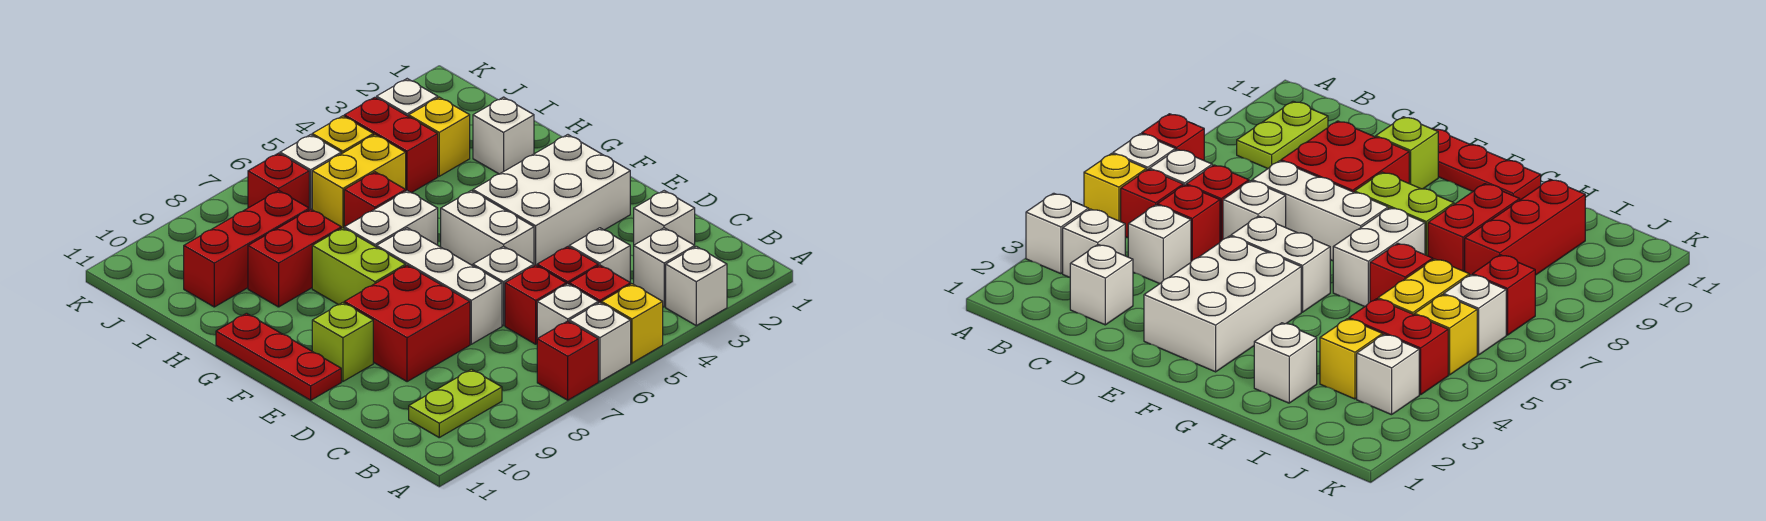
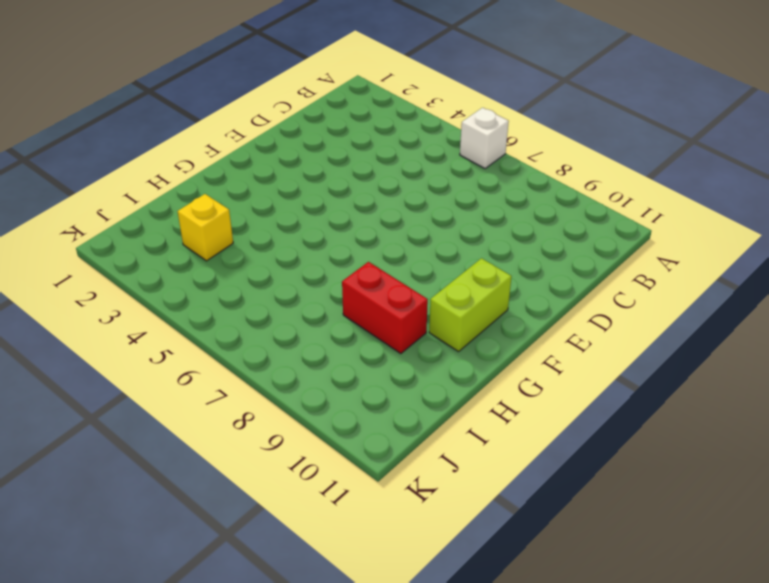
lime brick F10:G10 level 1 -> lime brick F8:G8 level 1
none -> white brick A3 level 1
none -> yellow brick A5 level 1
none -> red brick A7 level 1
none -> white brick B3 level 1

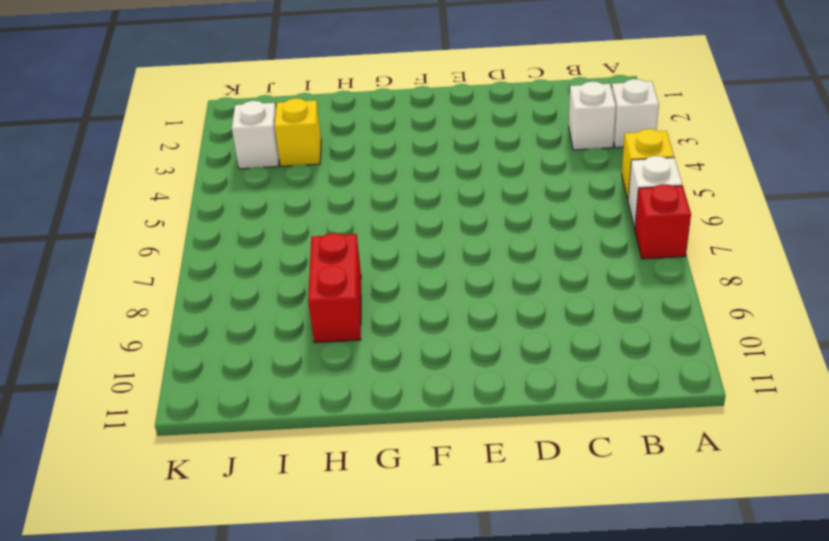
none -> red brick B5 level 1
none -> white brick B6 level 1
none -> lime plate B9:B10 level 1
none -> white brick C2 level 1

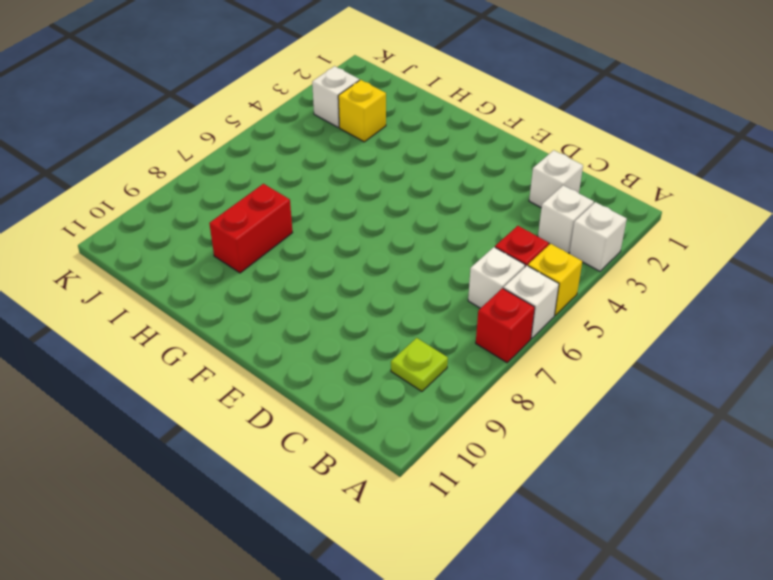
lime plate B9 level 1 -> lime plate B9:B10 level 1
none -> white brick C4 level 1
none -> red brick C5 level 1
none -> red brick C6 level 1
none -> white brick D6 level 1

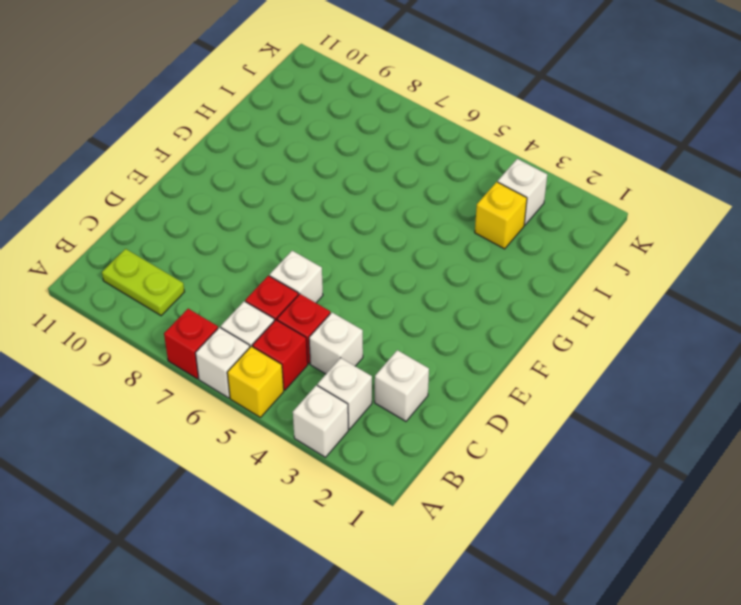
none -> white brick D7:F7 level 1
none -> red brick D8:E9 level 1
none -> white brick E2:F4 level 1
none -> white brick E5:F5 level 1

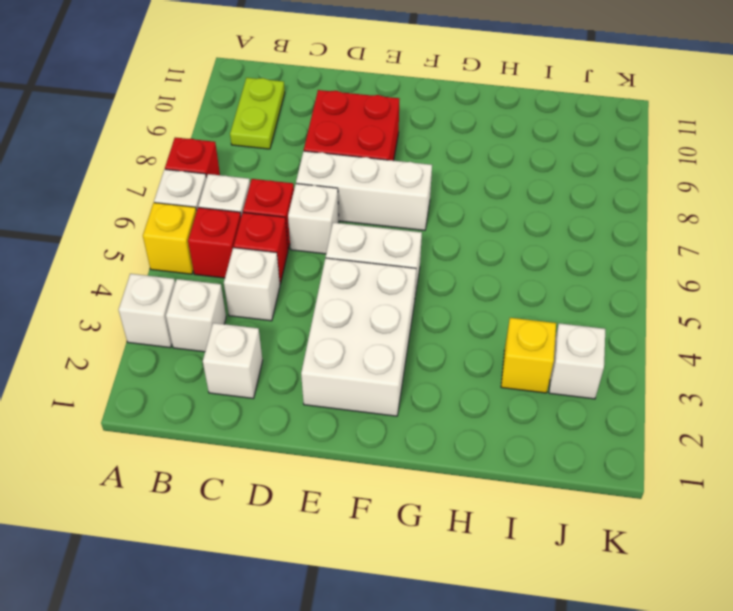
none -> lime brick E10 level 1
none -> red plate E11:G11 level 1
none -> lime brick F8:G8 level 1
none -> white brick G6:G7 level 1

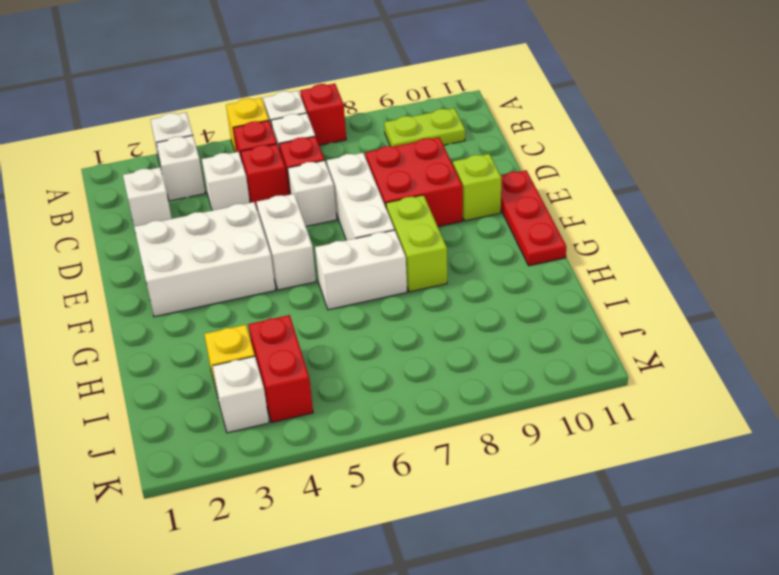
none -> white brick H2 level 1
none -> red brick H6 level 1
none -> red brick H8:H9 level 1
none -> yellow brick I5:I6 level 1

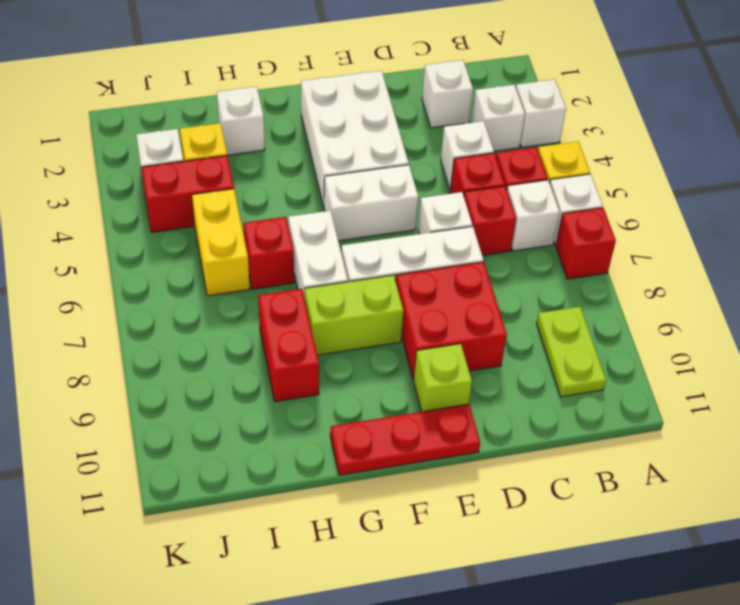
none -> red brick I8:I10 level 1
none -> yellow brick J5 level 1
none -> white brick J6 level 1
none -> red brick J7 level 1

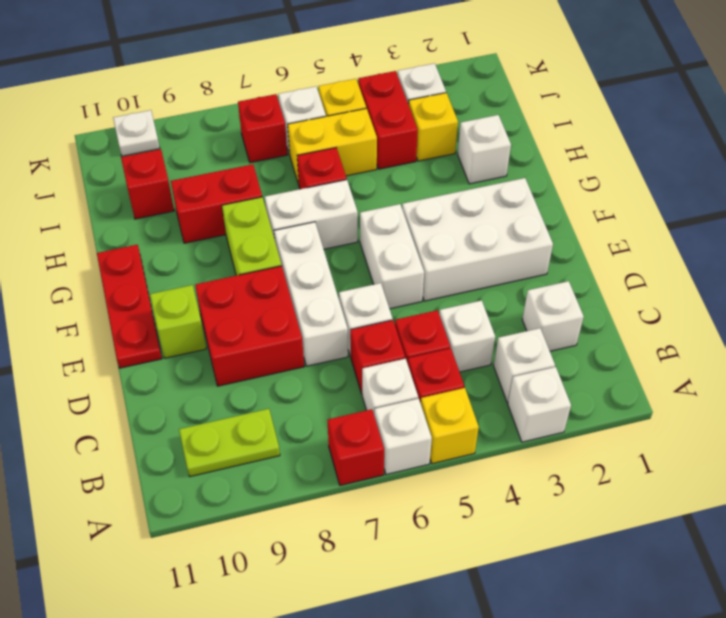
red brick I10 level 1 -> red brick I8:I10 level 1
white plate K10 level 1 -> none

